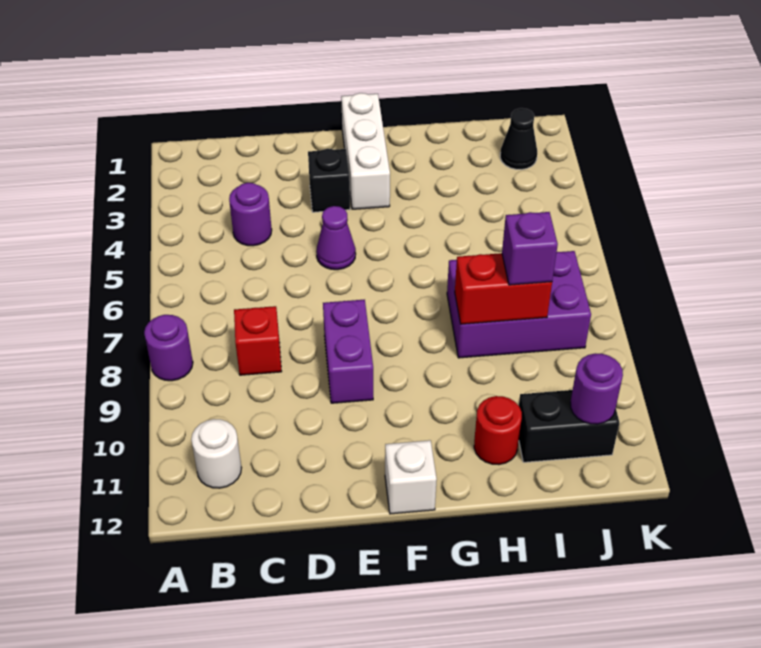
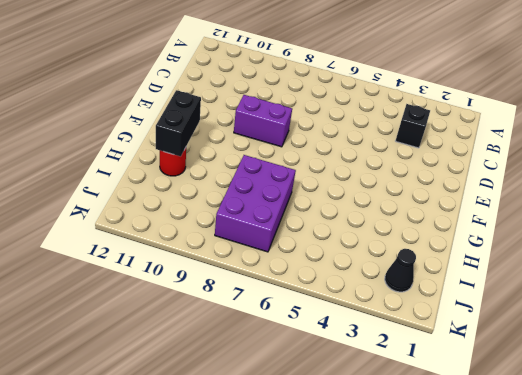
black brick C3 level 1 -> black brick E3 level 1
black brick G11:H11 level 2 -> black brick I11:J11 level 1
none -> purple round brick A8 level 1
none -> white round brick B11 level 1
none -> purple round brick C4 level 1

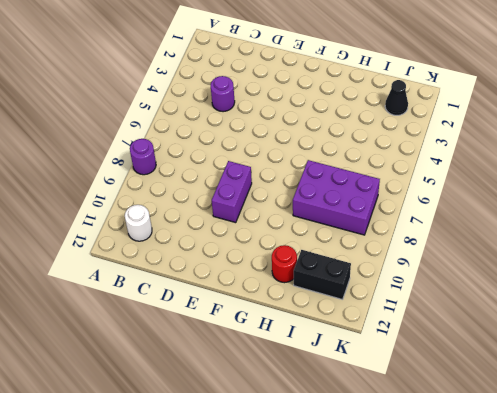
none -> red brick C8 level 1
none -> black brick E3 level 1
none -> purple cone E5 level 1

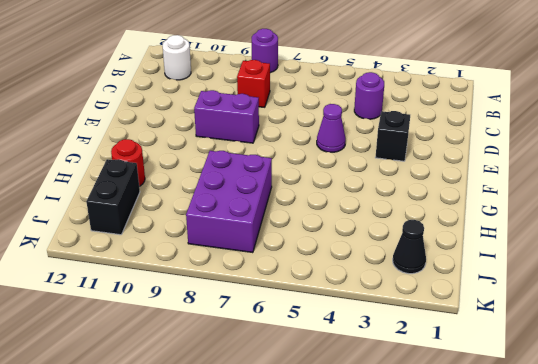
none -> white brick F1:F3 level 1
none -> white brick F12 level 1
none -> red brick H8:I8 level 2

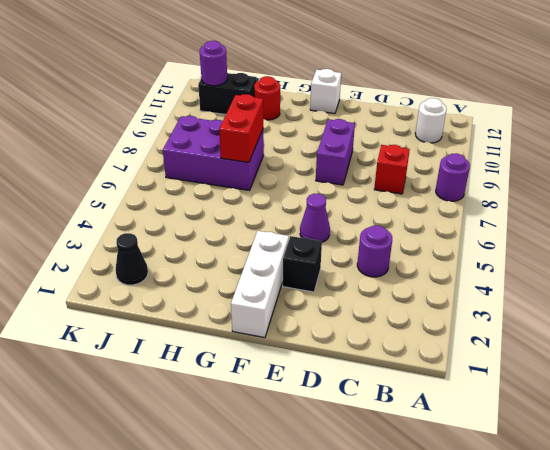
red brick H7:H8 level 2 -> red brick H8:I8 level 2
none -> purple brick I8 level 3

